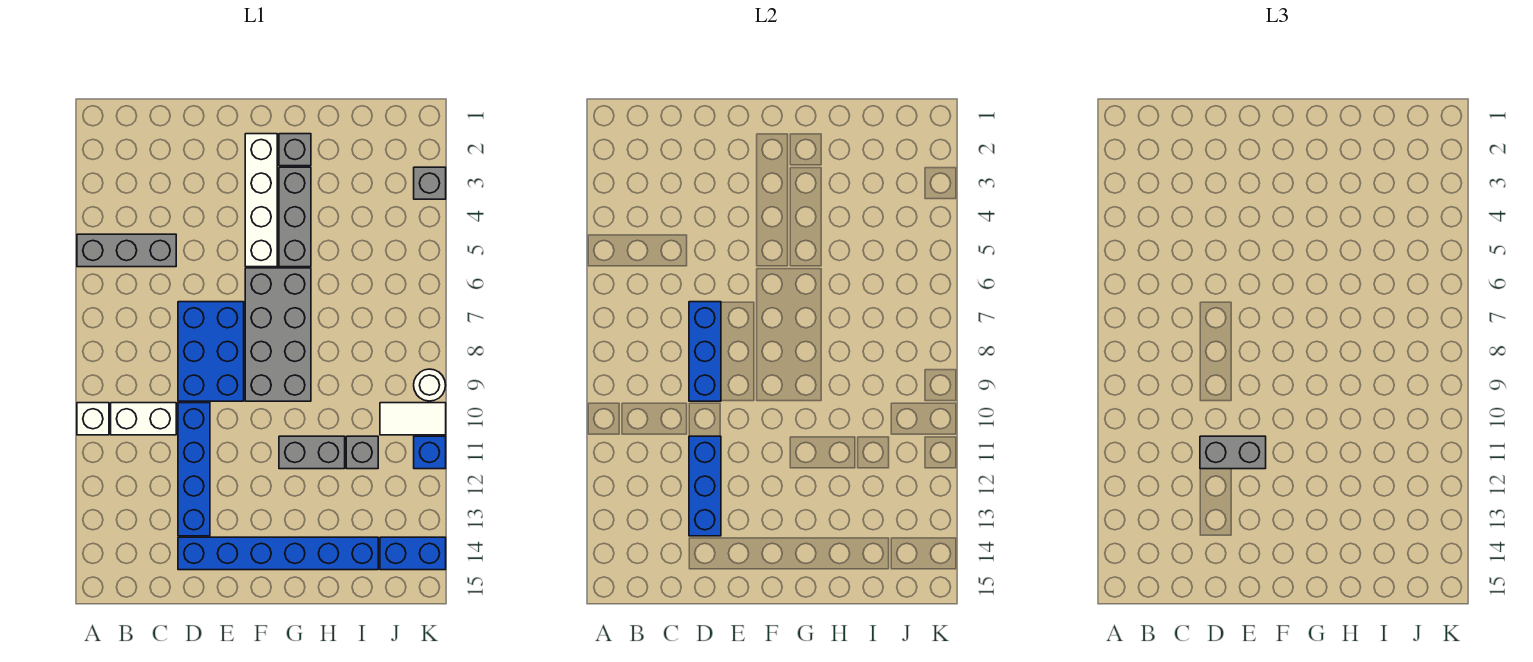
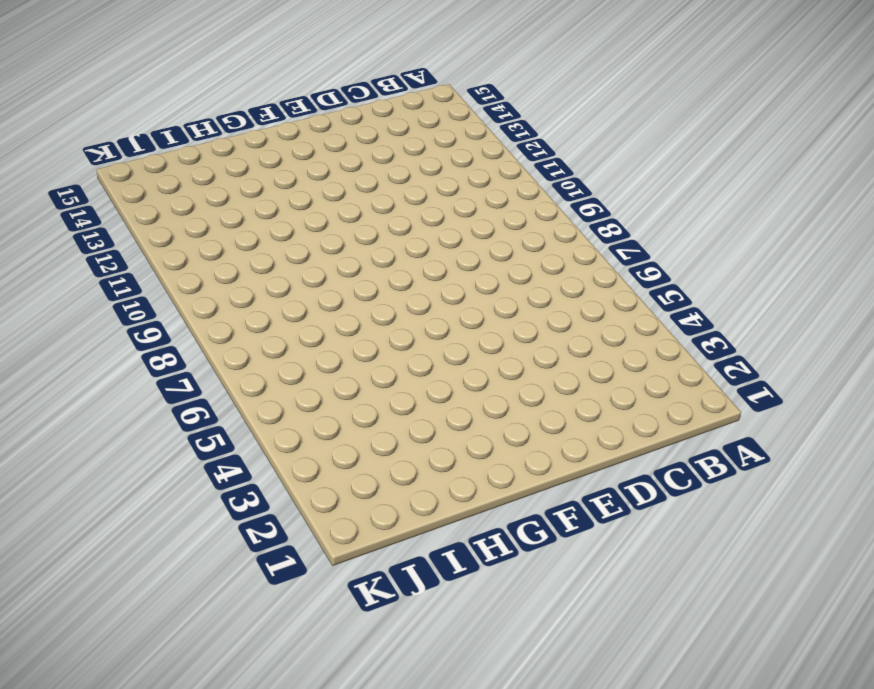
none -> grey brick A5:C5 level 1
none -> white brick A10 level 1
none -> white brick B10:C10 level 1

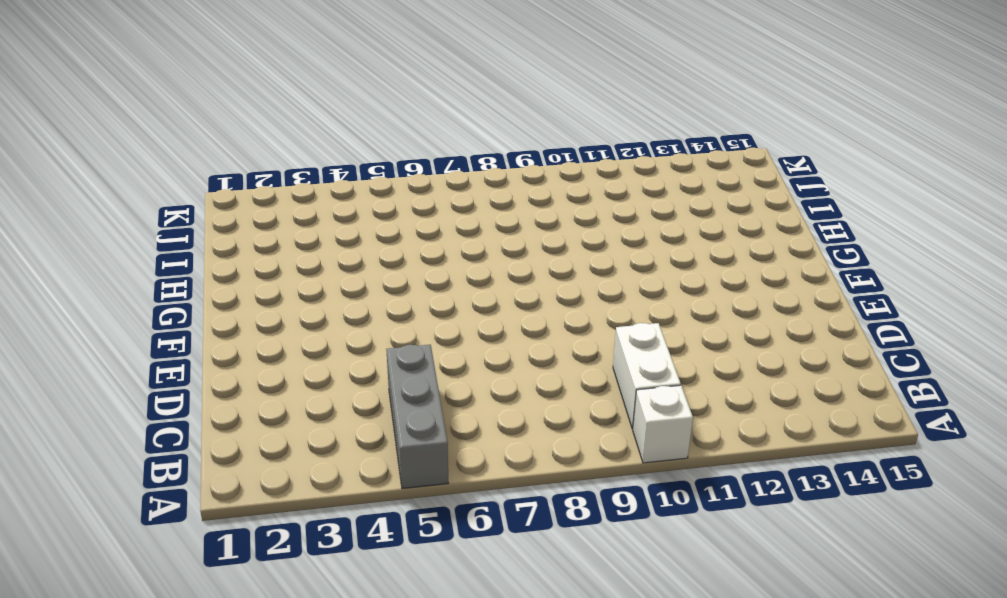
none -> blue brick D7:E9 level 1
none -> blue brick D10:D13 level 1
none -> blue brick D14:I14 level 1

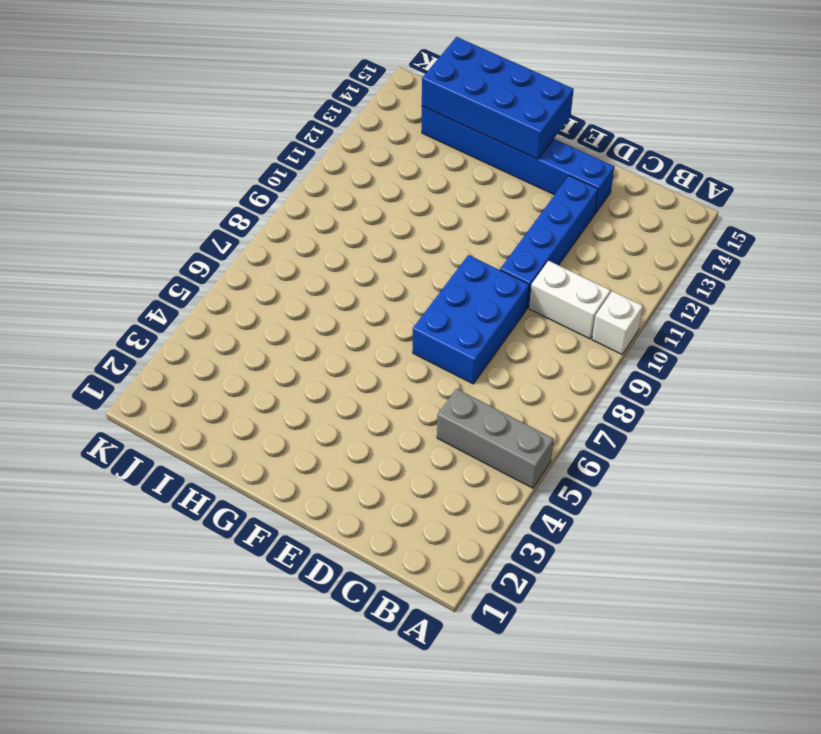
blue brick F14:I15 level 2 -> none
none -> white brick F2:F5 level 1
none -> grey brick F6:G9 level 1
none -> grey brick G2 level 1

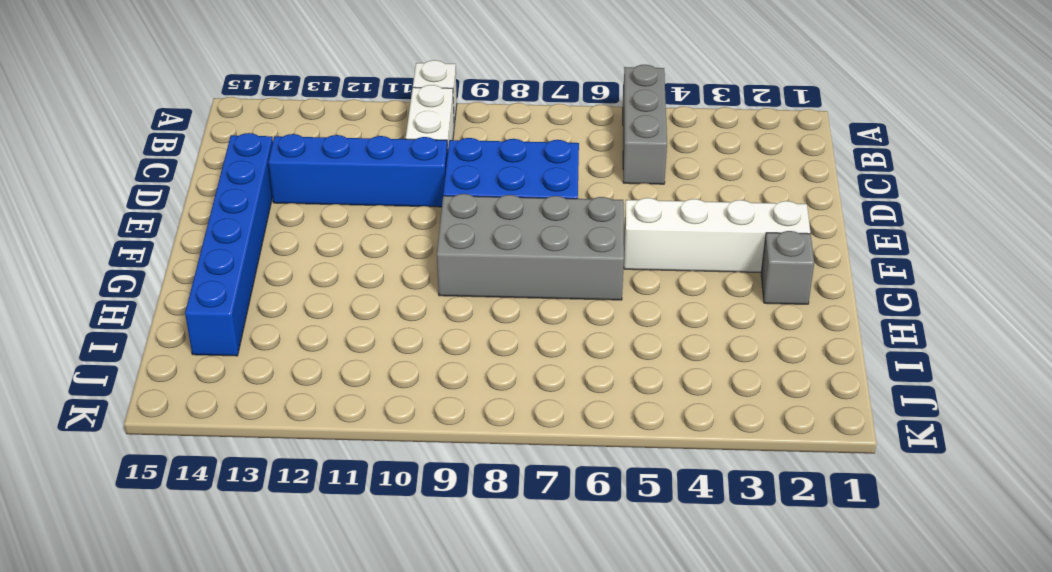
none -> grey brick G3:G5 level 1
none -> grey brick G11:H11 level 1
none -> grey brick I11 level 1

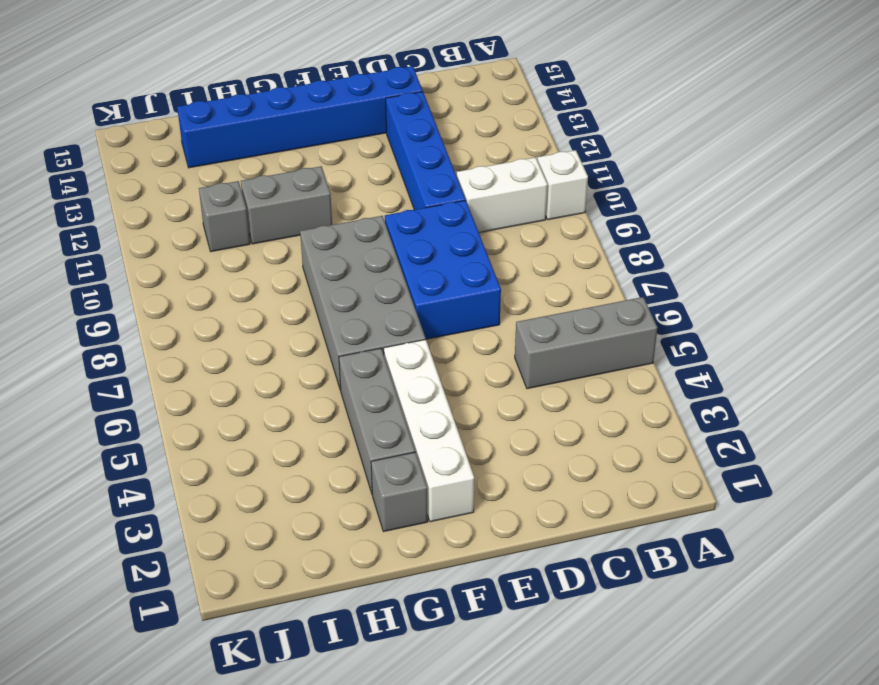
none -> white tile J10:K10 level 1
none -> blue brick J14:K14 level 1
none -> grey brick K3 level 1

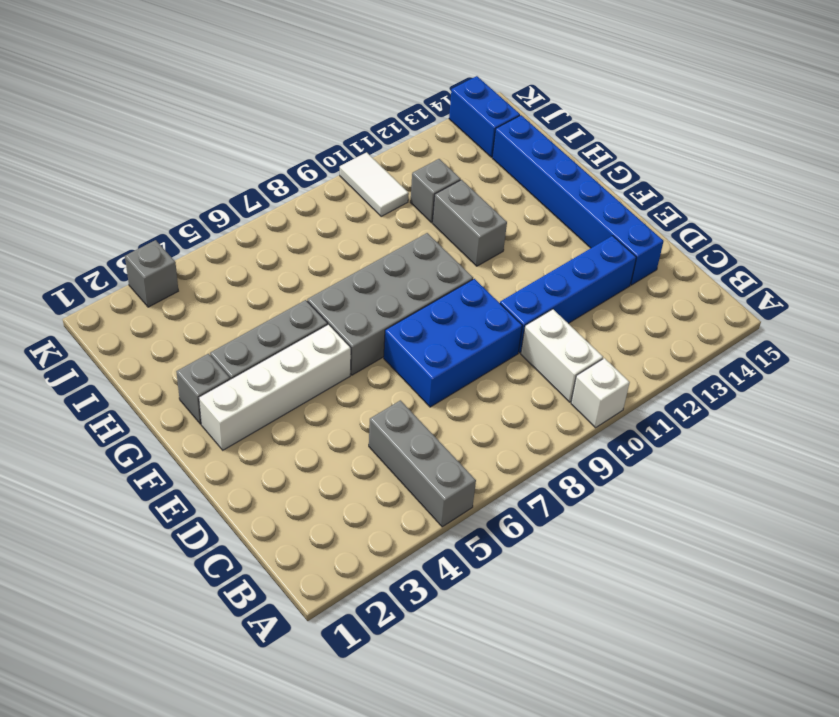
none -> white round brick K9 level 1
none -> blue brick K11 level 1
none -> blue brick D7:D9 level 2

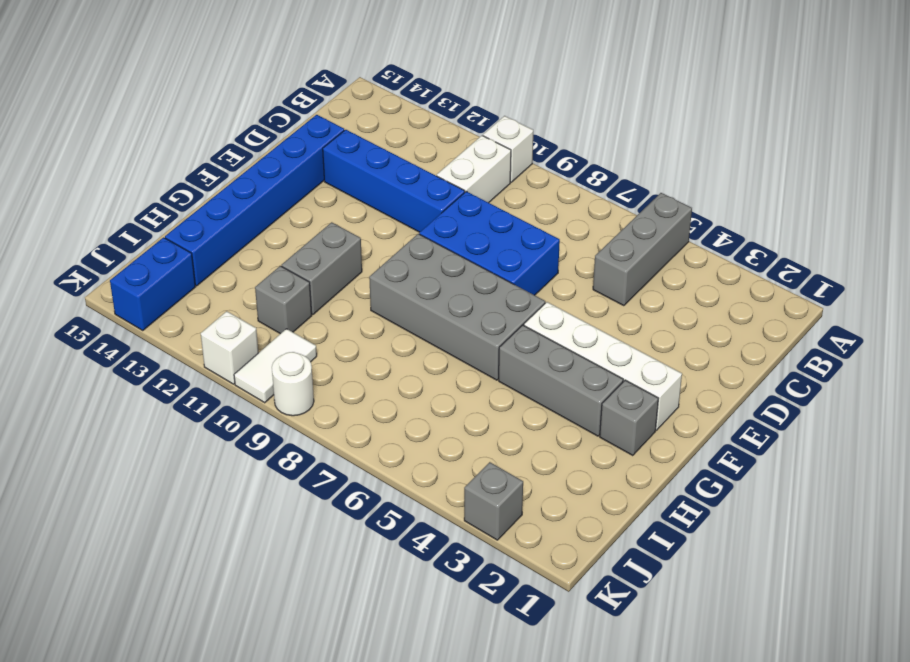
white brick K11 level 1 -> blue brick K11 level 1
none -> blue brick D7:D9 level 2
none -> blue brick D11:D13 level 2
none -> grey brick D11:E11 level 3

